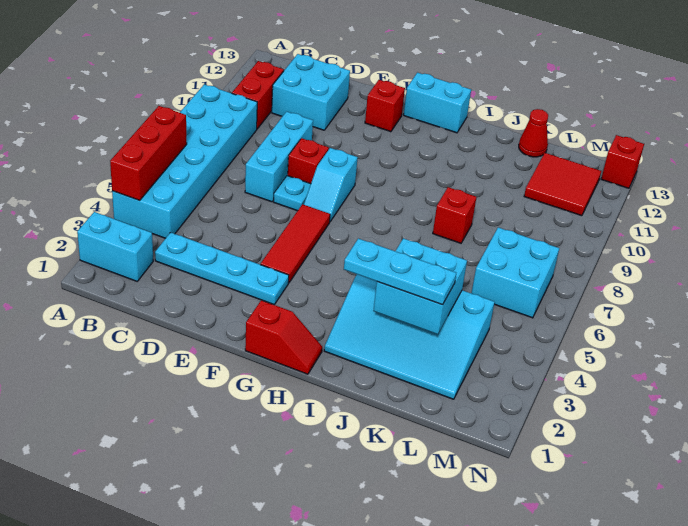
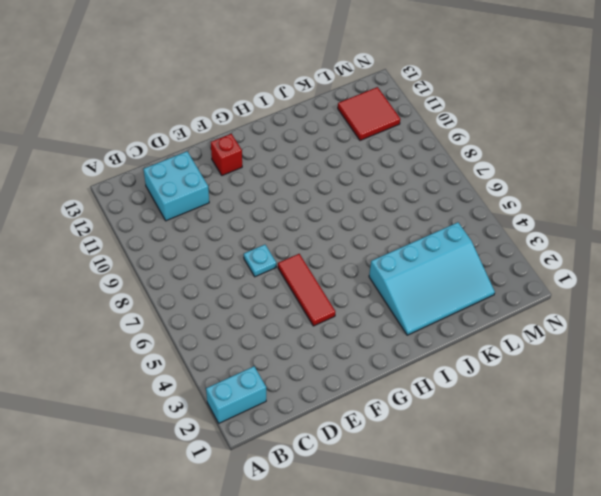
none -> cyan brick A4:B9 level 1
none -> red brick B10:B11 level 1
none -> cyan plate C3:F3 level 1

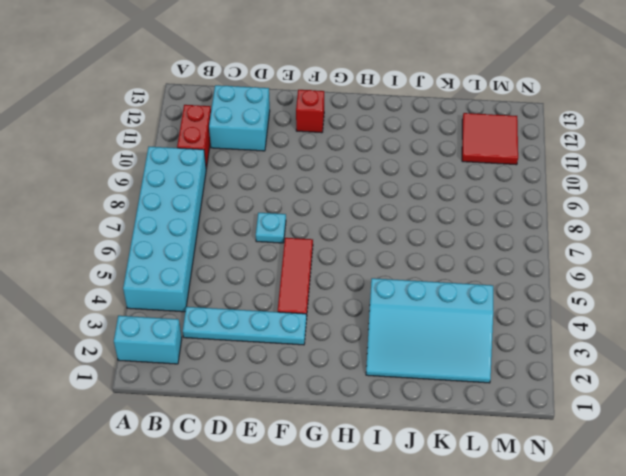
none -> cyan brick D7:D9 level 1
none -> red brick E8 level 1
none -> cyan slope F7:F8 level 1 top 8

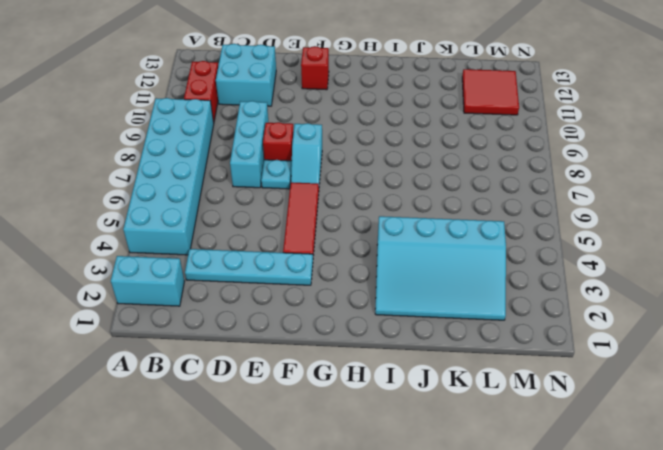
none -> red slope G1:H1 level 1 top G
none -> cyan brick G13:H13 level 1
none -> red brick J8 level 1

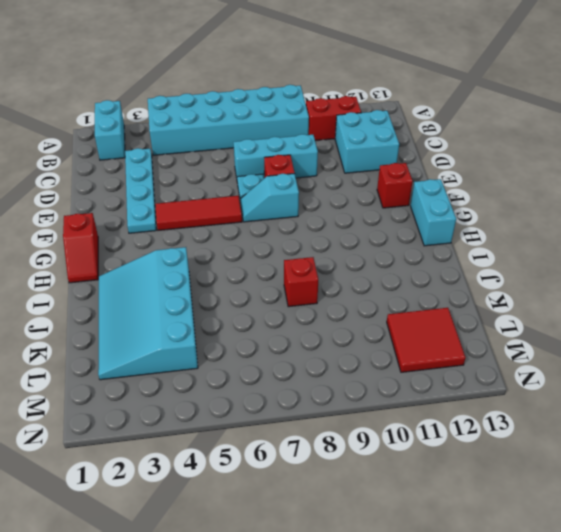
none -> red cone K13 level 1
none -> cyan brick L6:M7 level 1
none -> red brick N13 level 1

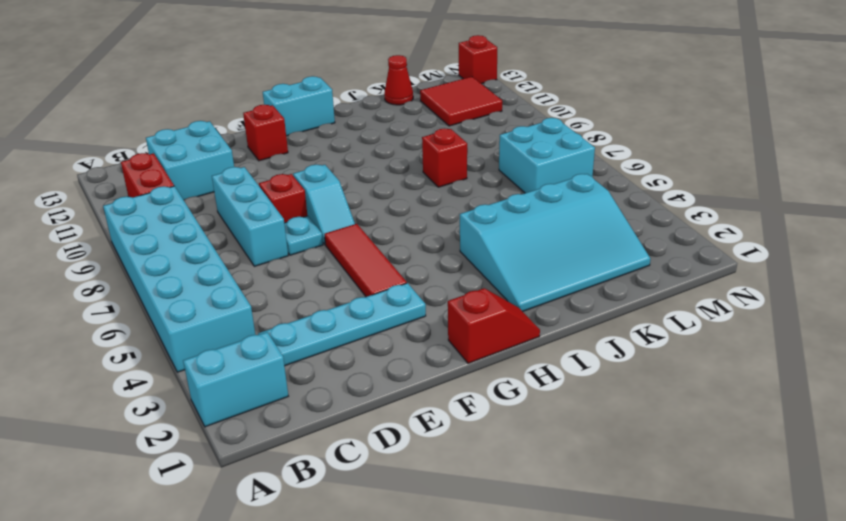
none -> red brick A4:A6 level 2
none -> cyan brick J3:K4 level 2
none -> cyan plate I3:K3 level 3

